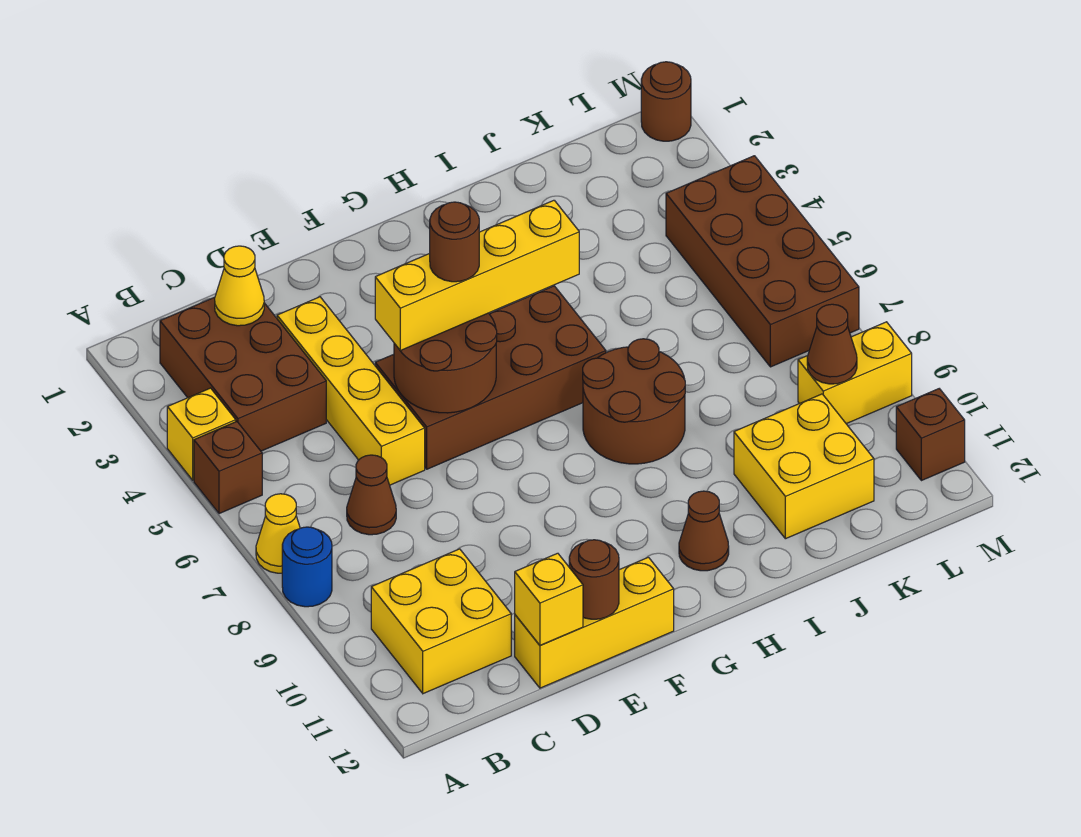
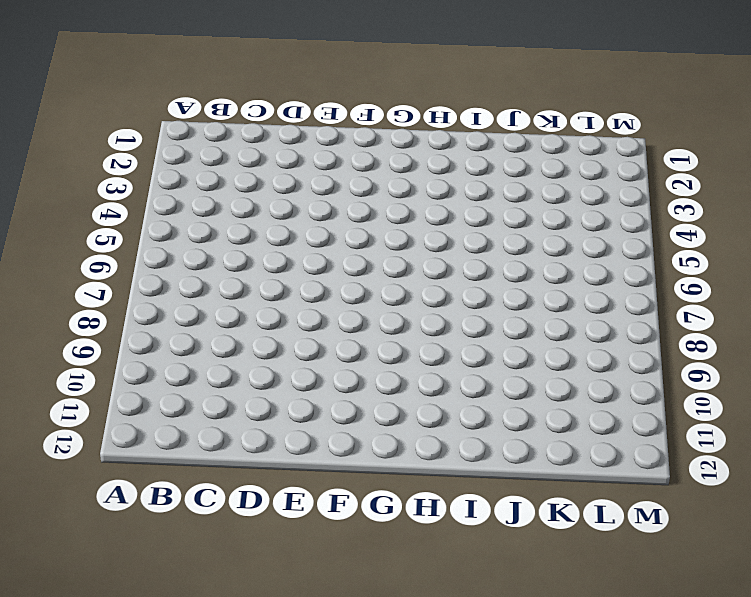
none -> yellow brick A4 level 1
none -> brown brick A5 level 1
none -> yellow cone A7 level 1

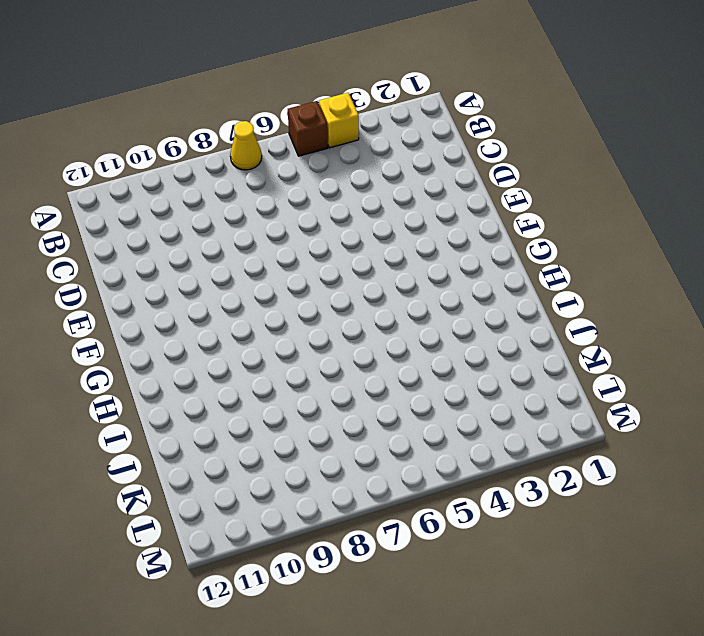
none -> blue round brick A8 level 1
none -> brown brick B2:C4 level 1
none -> yellow brick B10:C11 level 1

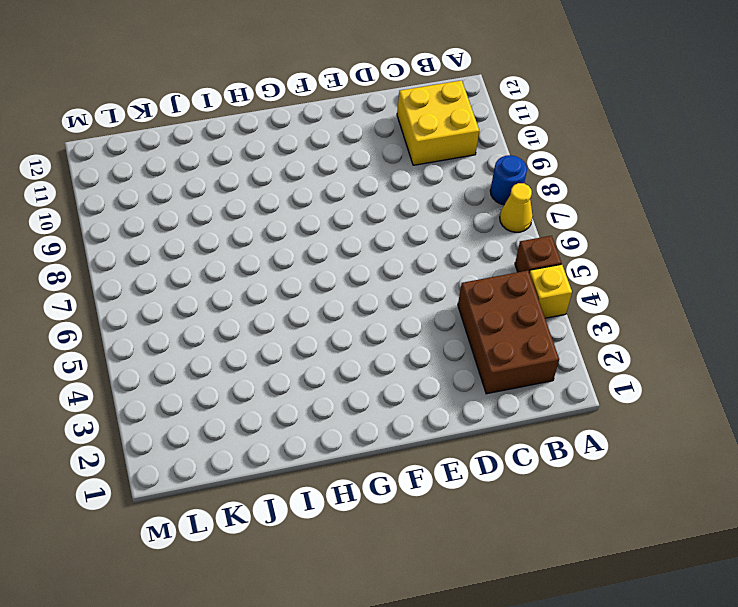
none -> brown cone C7 level 1
none -> yellow brick D3:D6 level 1
none -> yellow brick D12:F12 level 1

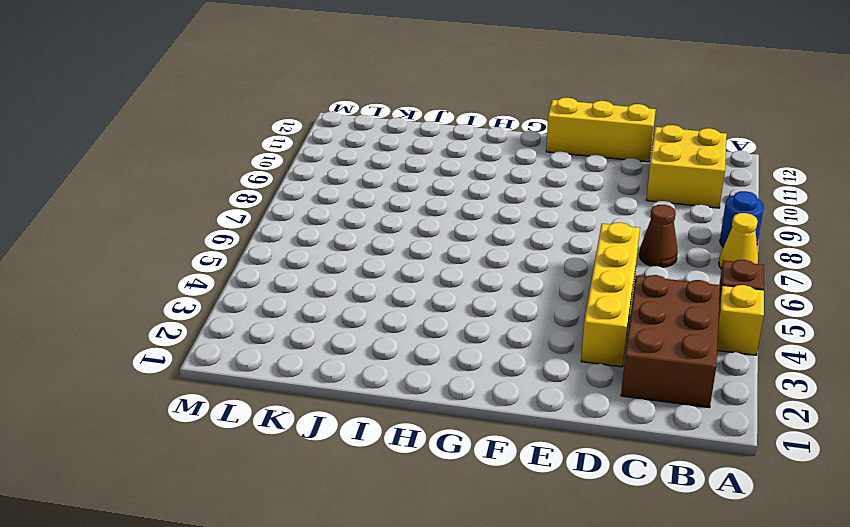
none -> brown brick E5:H6 level 1
none -> brown round brick H7:I8 level 1
none -> brown cone H11 level 1

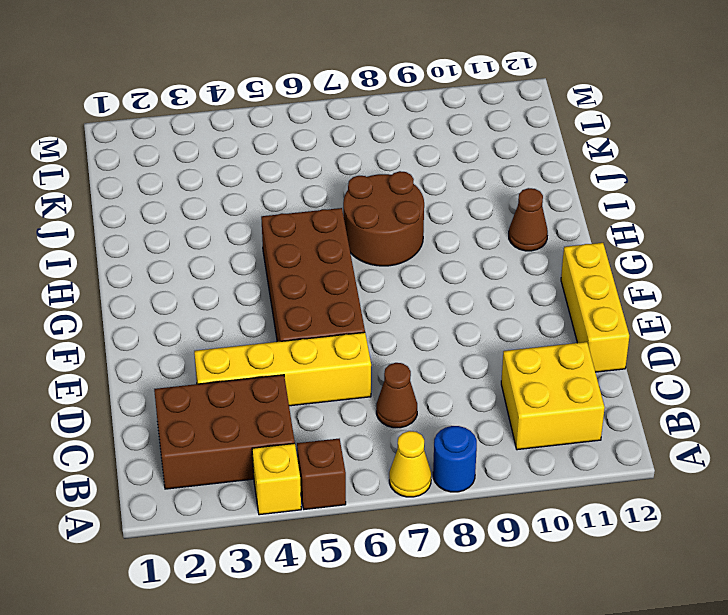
none -> yellow brick J10:K11 level 1
none -> brown brick L4:M7 level 1
none -> yellow brick L9:M9 level 1

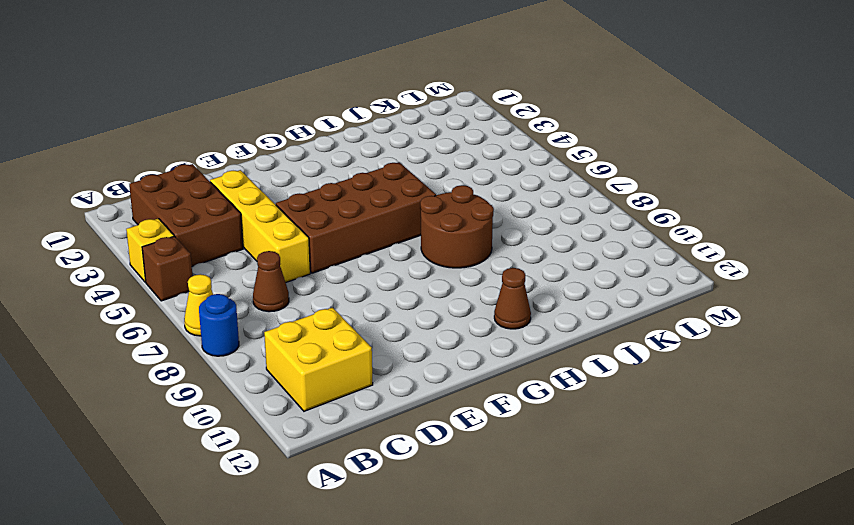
none -> yellow brick D12:F12 level 1
none -> yellow brick J10:K11 level 1
none -> brown brick L4:M7 level 1

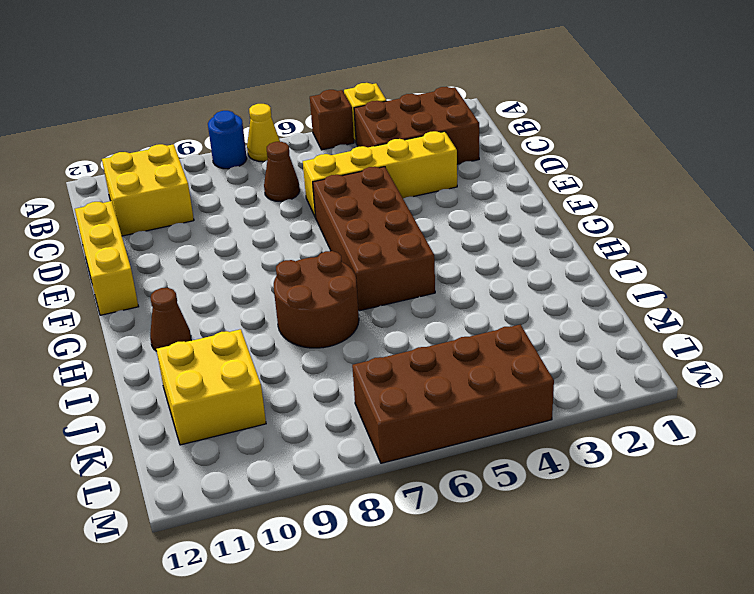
none -> yellow brick L9:M9 level 1
none -> brown round brick M1 level 1
none -> brown brick M11 level 1

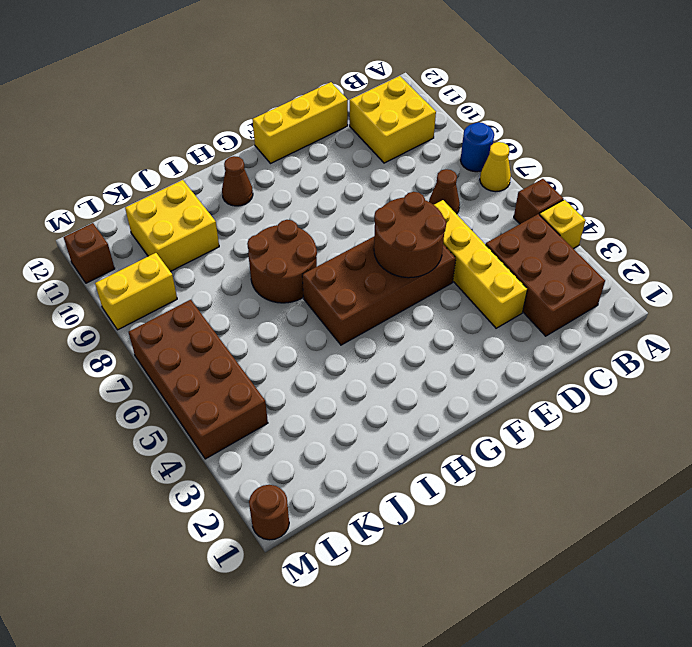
none -> yellow cone C2 level 2
none -> yellow brick D12 level 2
none -> brown round brick E12 level 2

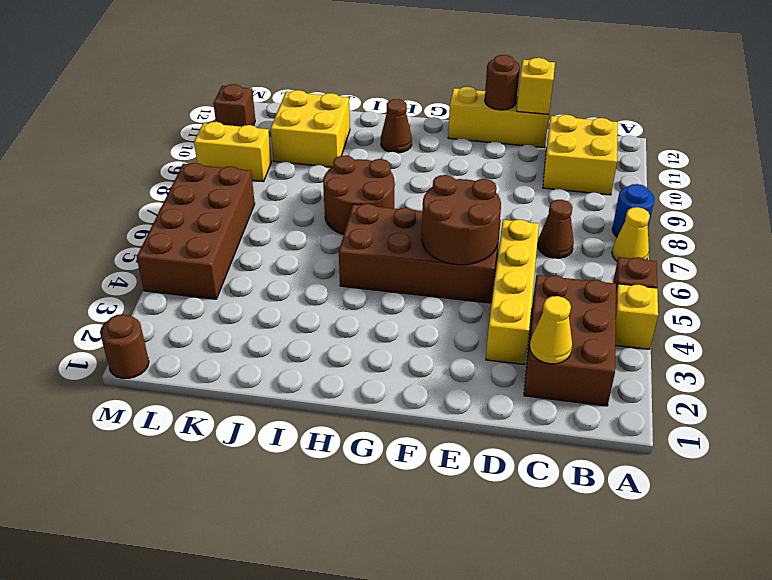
none -> brown cone L9 level 2
none -> yellow brick E5:H5 level 3
none -> brown round brick F5 level 4

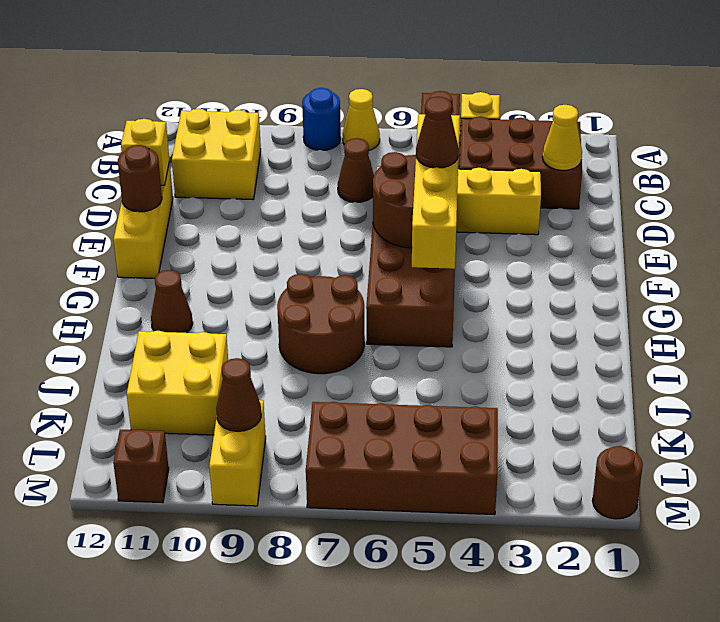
brown cone F5 level 4 -> brown round brick F5 level 4

